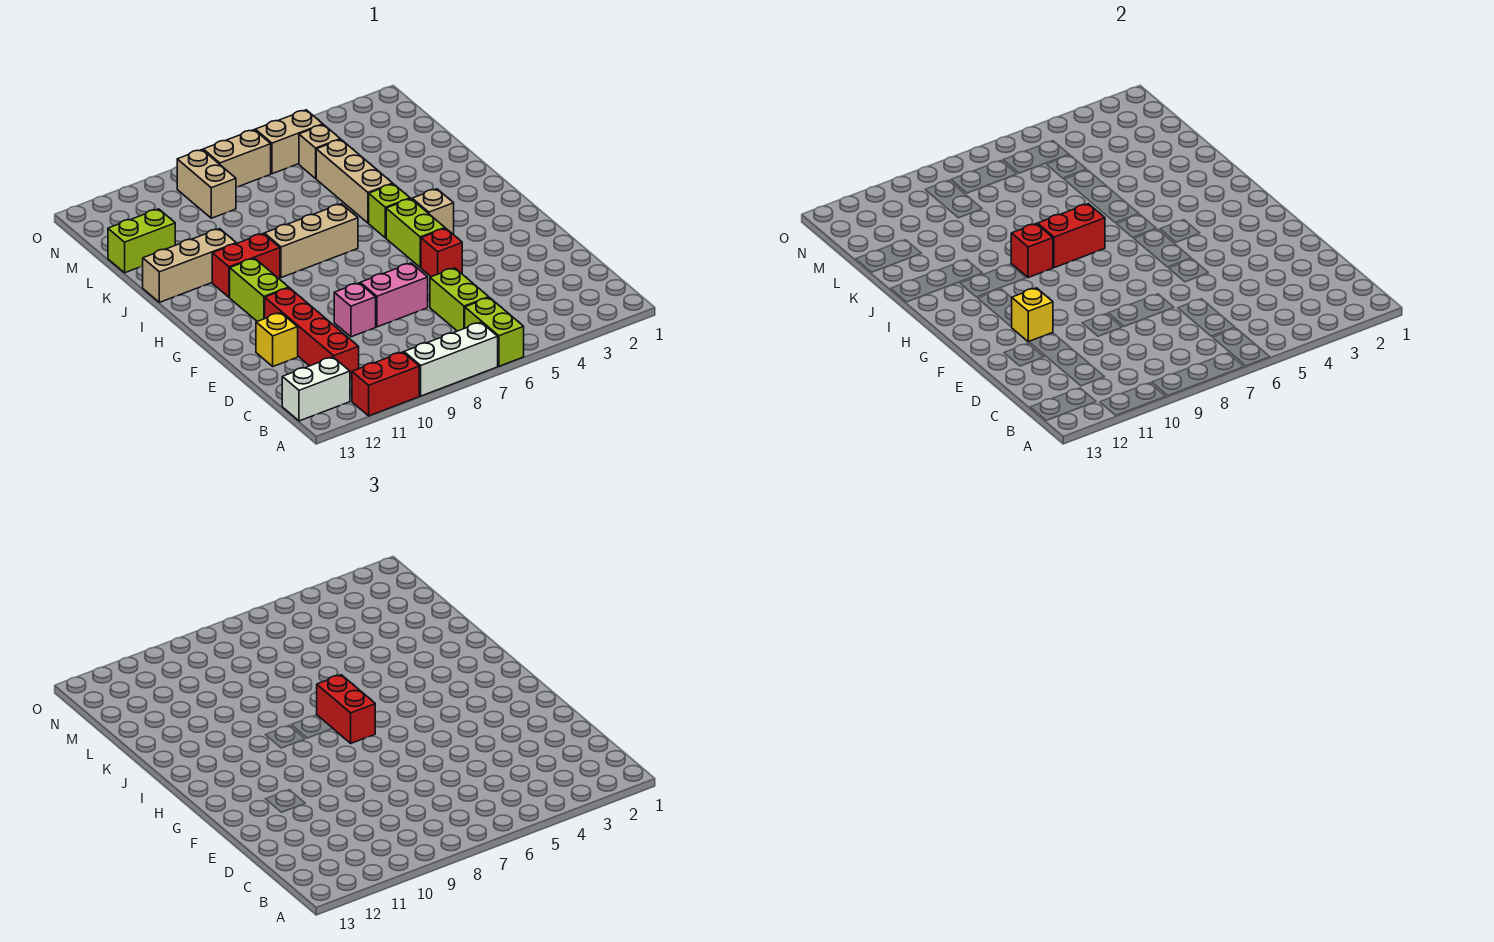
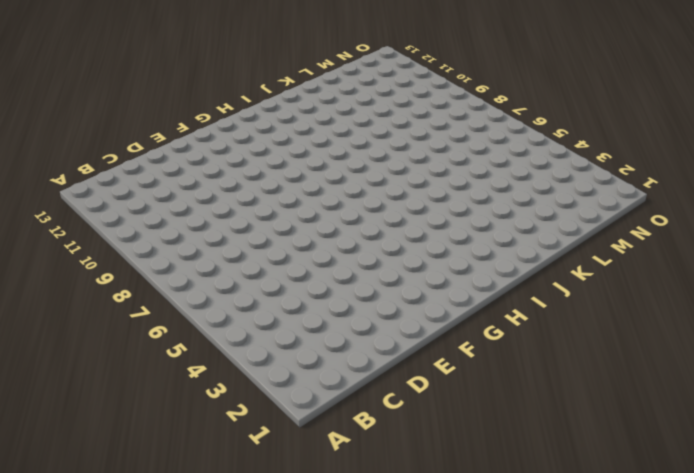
none -> lime brick A6:B6 level 1
none -> white brick A7:A9 level 1
none -> red brick A10:A11 level 1

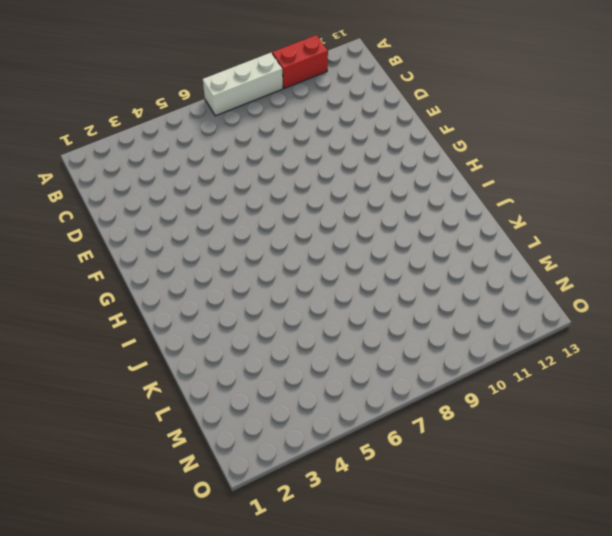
none -> lime brick A6:B6 level 1
none -> white brick B12:B13 level 1
none -> lime brick C6:D6 level 1

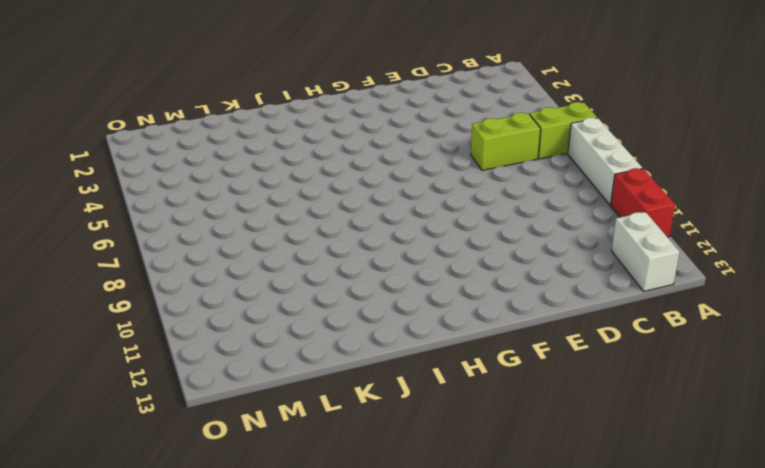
none -> red brick C11:F11 level 1
none -> pink brick E7:E8 level 1
none -> pink brick E9 level 1

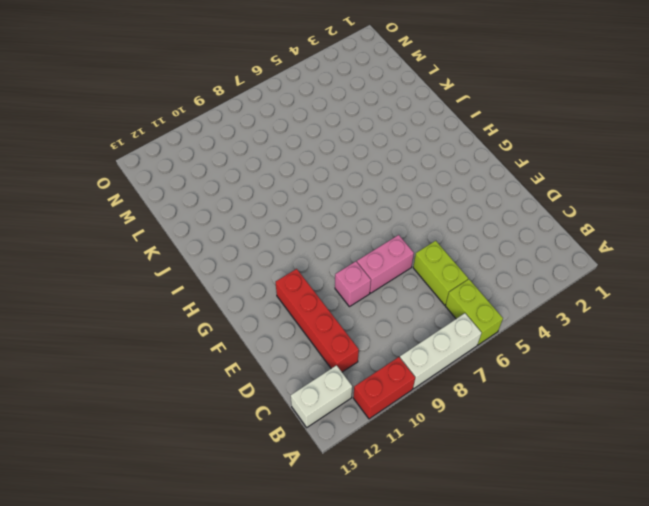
none -> yellow brick E12 level 1
none -> red brick F5 level 1
none -> lime brick G5:H5 level 1

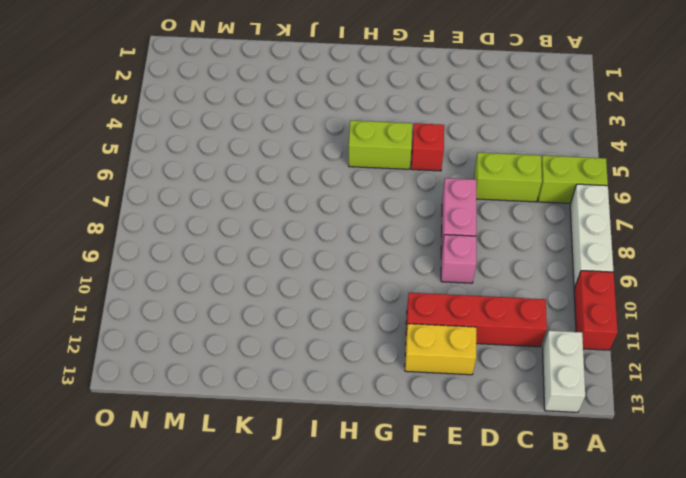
yellow brick E12:F12 level 1 -> yellow brick E12 level 1
none -> lime brick G11:H11 level 1
none -> tan brick H4 level 1
none -> lime brick I5 level 1

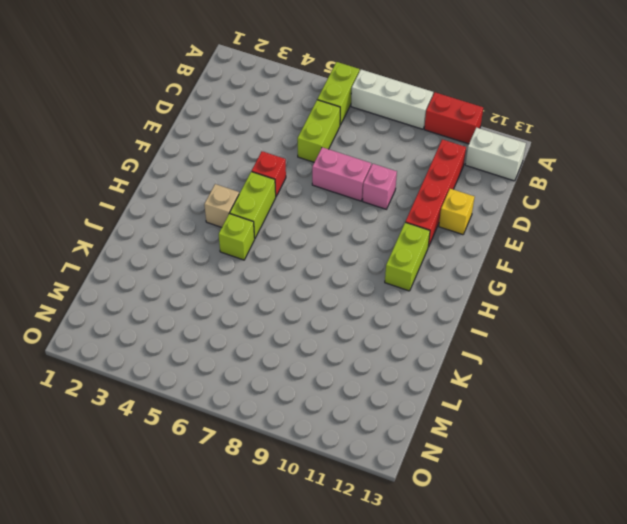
none -> tan brick I7:I9 level 1
none -> red brick I10:I11 level 1
none -> tan brick J5:L5 level 1

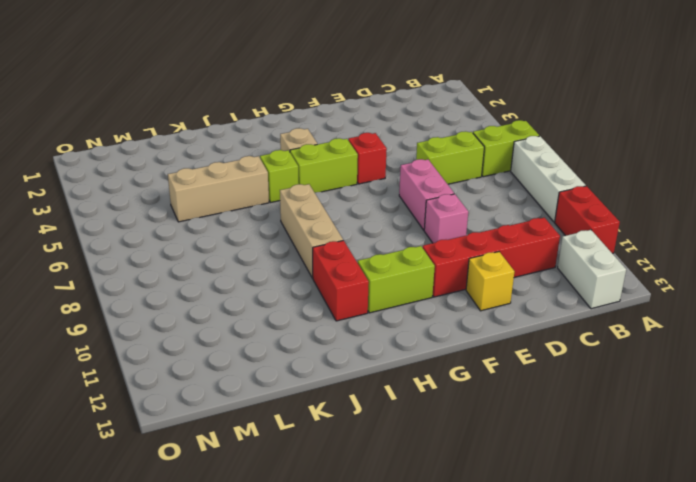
none -> tan brick J11:J13 level 1
none -> lime brick L12:L13 level 1
none -> tan brick M5 level 1

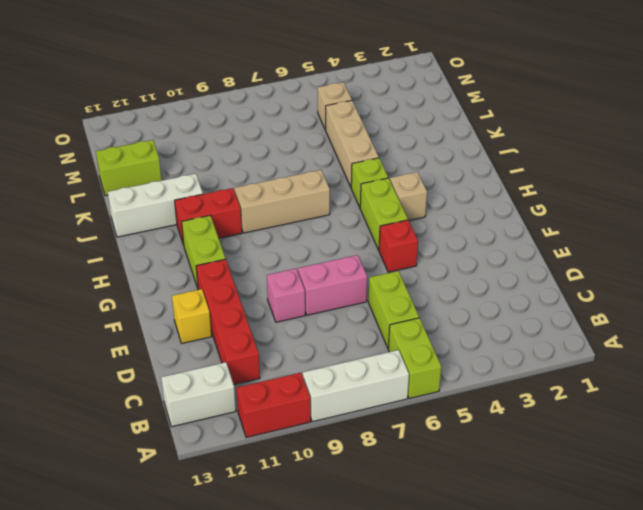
white brick J11:J13 level 1 -> tan brick J11:J13 level 1
none -> tan brick M9:N9 level 1
none -> tan brick N5:N6 level 1
none -> tan brick N7:N8 level 1

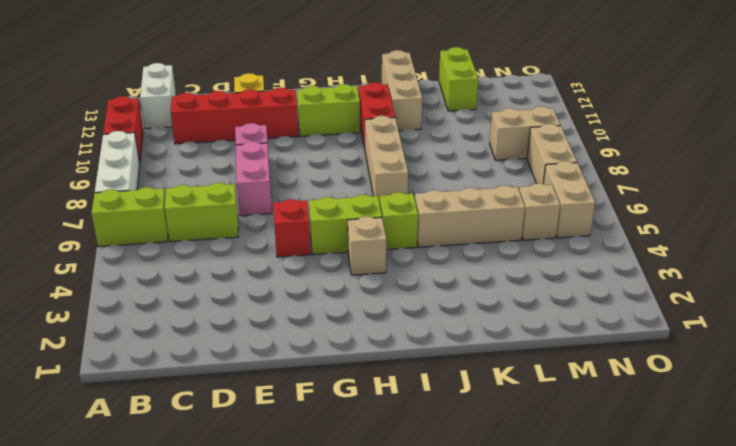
none -> yellow brick F11 level 2
none -> red brick I7:I8 level 2
none -> red brick I9 level 2

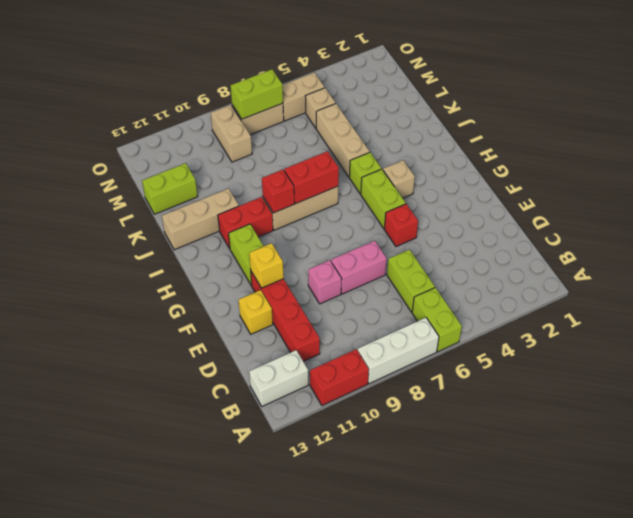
lime brick N7:N8 level 2 -> none
none -> red brick H7:I7 level 3

